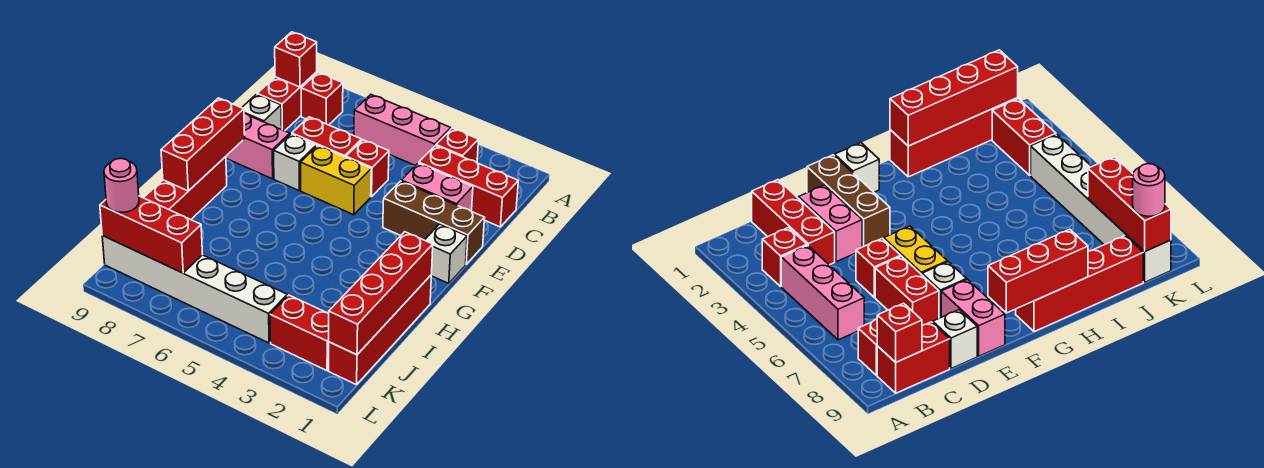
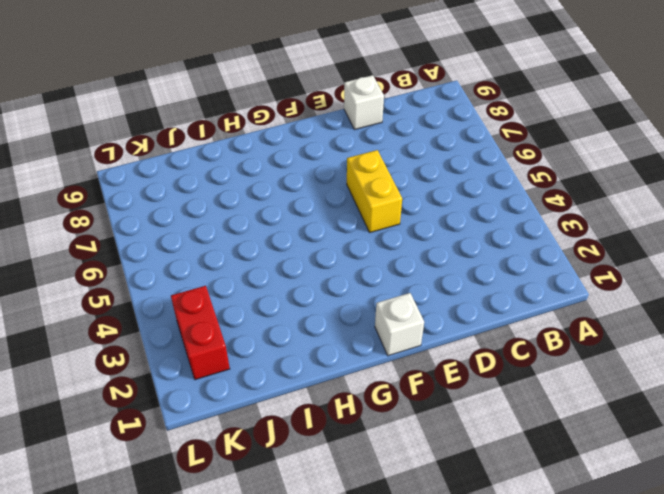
none -> red brick B3 level 1
none -> pink brick B4:B6 level 1
none -> red brick B8 level 1

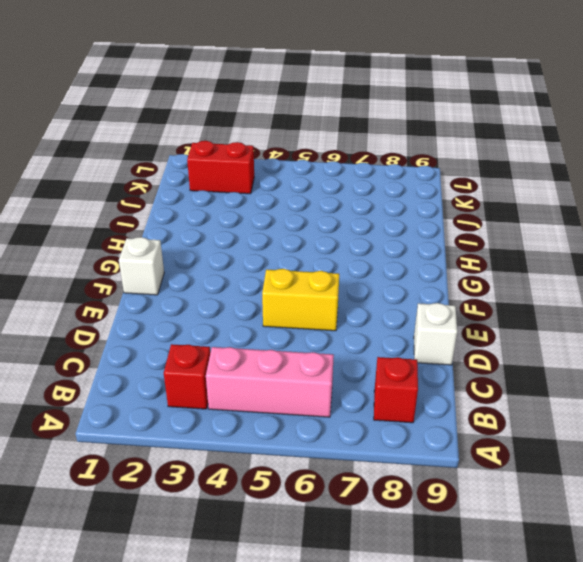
none -> red brick B9:C9 level 1
none -> red brick C1:C3 level 1
none -> pink brick D2:D3 level 1

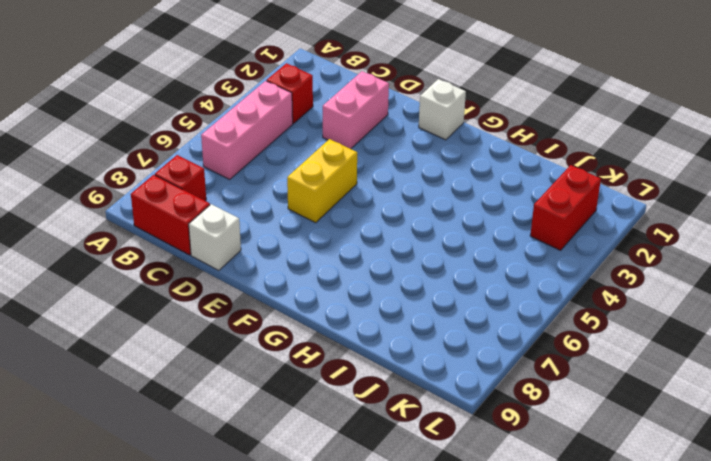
none -> red brick C1:C3 level 1
none -> red brick D5 level 1
none -> red brick D6:D7 level 1

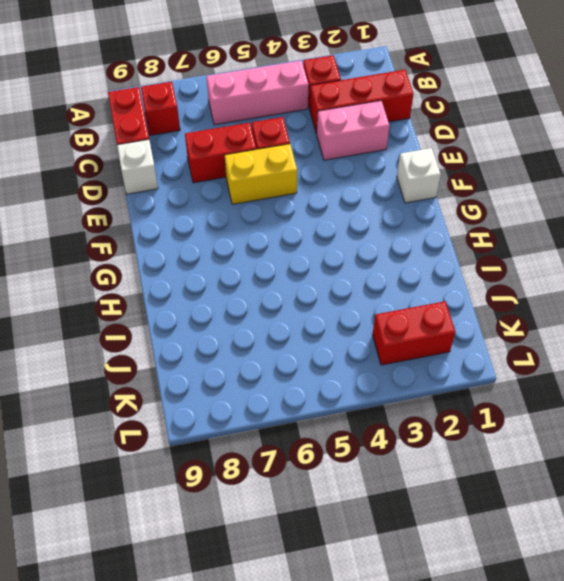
none -> brown brick E1:E3 level 1
none -> white brick E7 level 1
none -> pink brick E8:E9 level 1

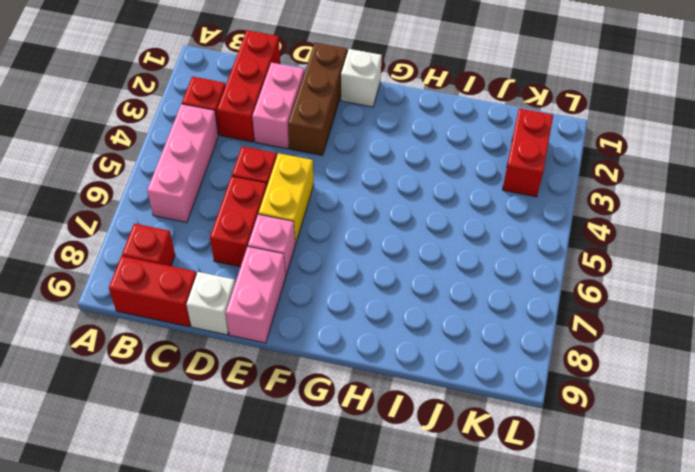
pink brick E7 level 1 -> white brick E7 level 1
none -> red brick G9:J9 level 1
none -> red brick H1:K1 level 1
none -> white brick K4:K9 level 1

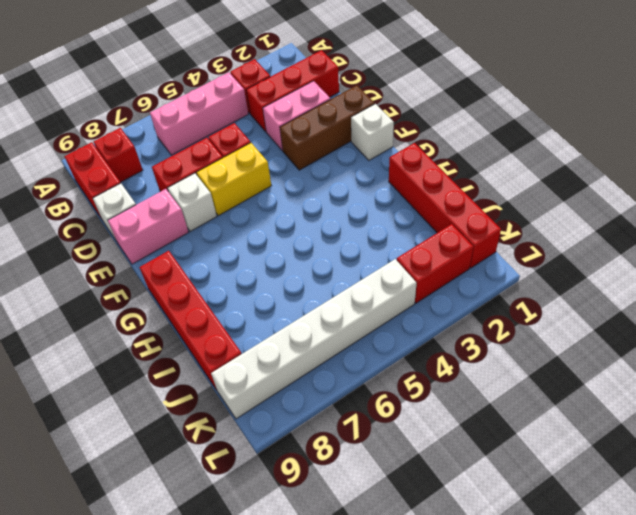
none -> red brick B9 level 2
none -> red brick F9:H9 level 2
none -> red brick H1:K1 level 2

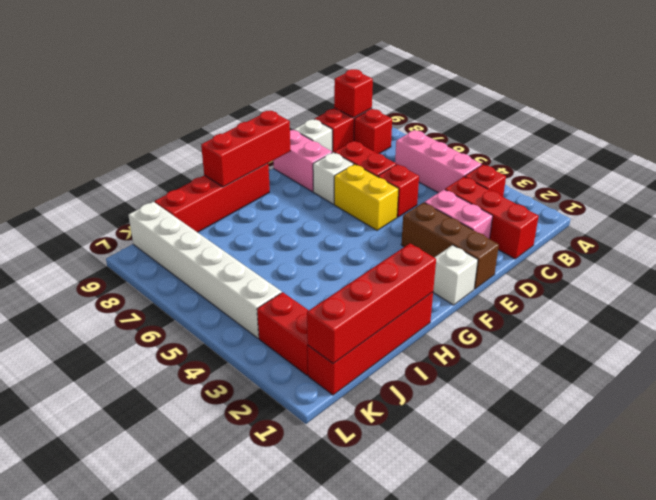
none -> red brick K7:K9 level 2
none -> pink round brick K9 level 3

